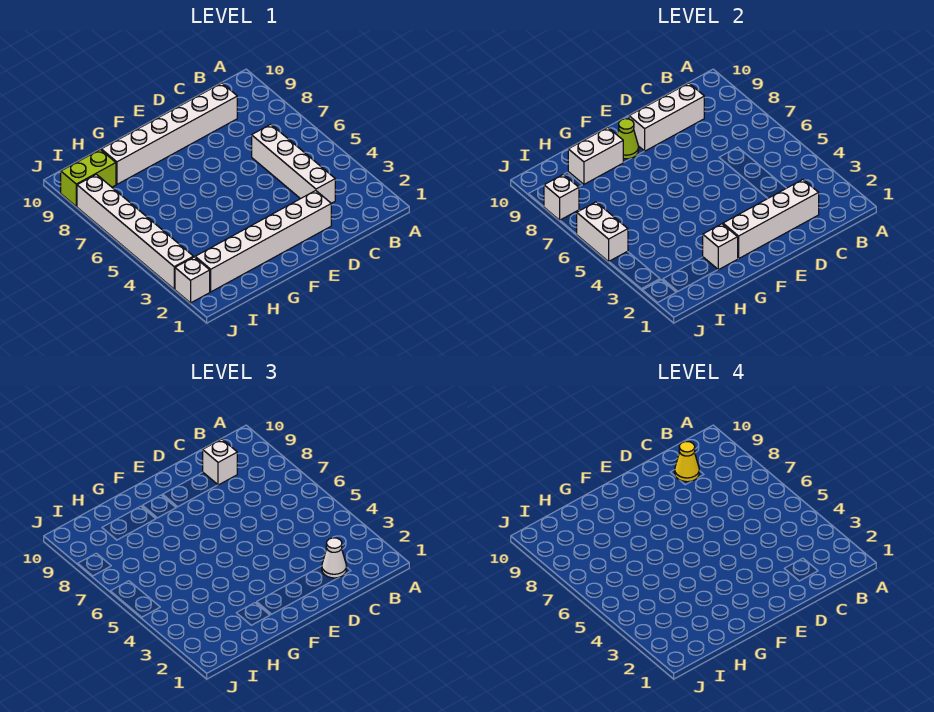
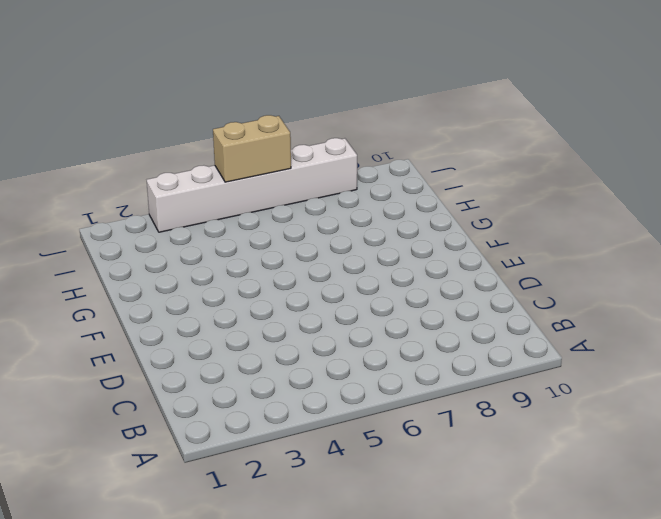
tan brick J5:J6 level 2 -> white brick J5:J6 level 2
none -> white brick C3:C6 level 1
none -> white brick C9:H9 level 1
none -> white brick D2:I2 level 1

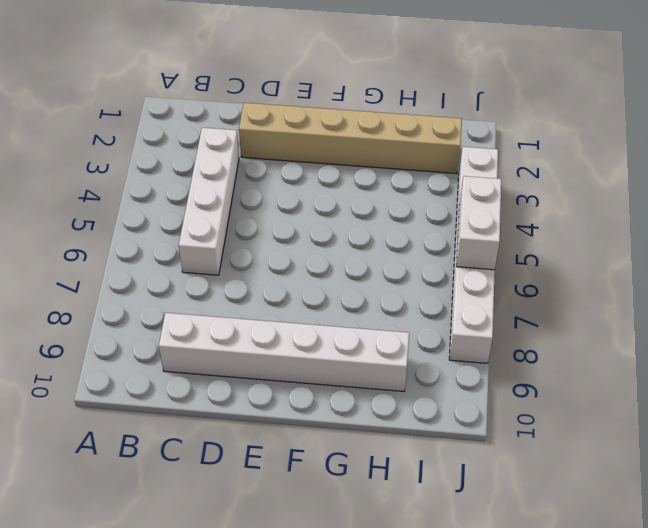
tan brick D2:I2 level 1 -> white brick D2:I2 level 1
none -> lime brick I9:J9 level 1
none -> white brick J2 level 1
none -> white brick C2:F2 level 2

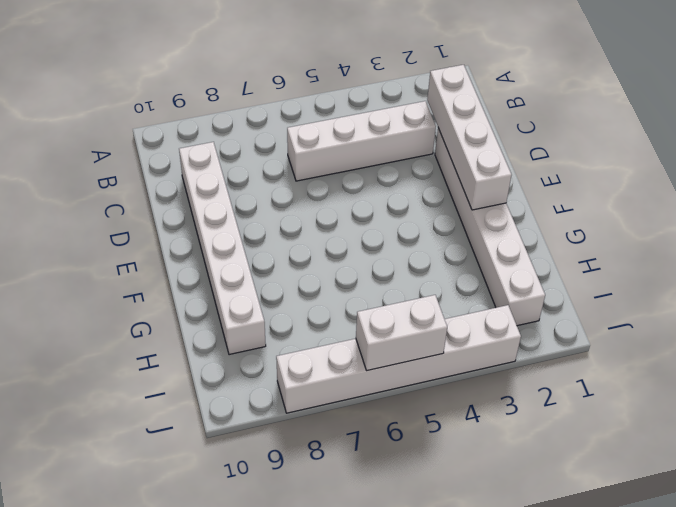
none -> lime brick I9:J9 level 1
none -> white brick J2 level 1
none -> white brick C9:E9 level 2

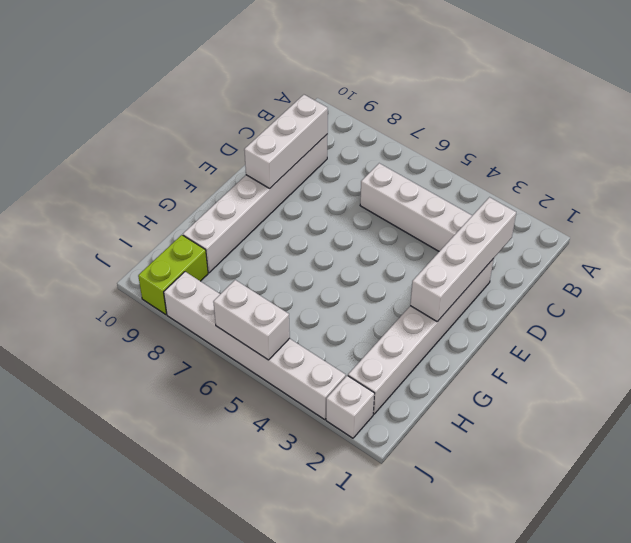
none -> lime cone F9 level 2
none -> white brick G2 level 2
none -> white brick G9:H9 level 2

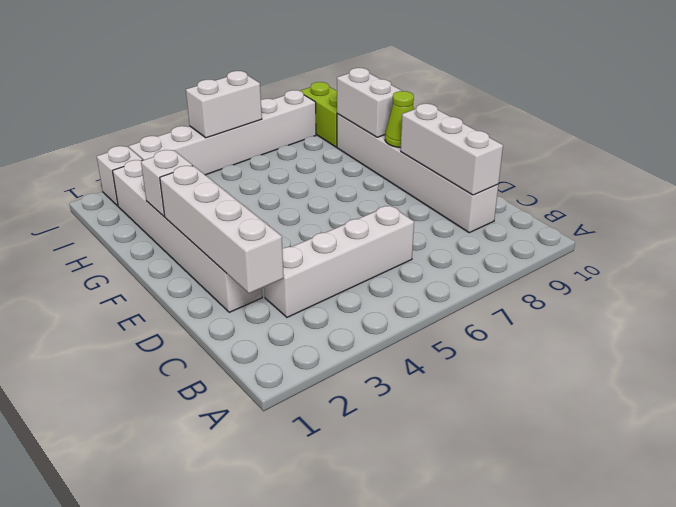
none -> white brick J8 level 2
none -> white cone C2 level 3
none -> white brick C9 level 3

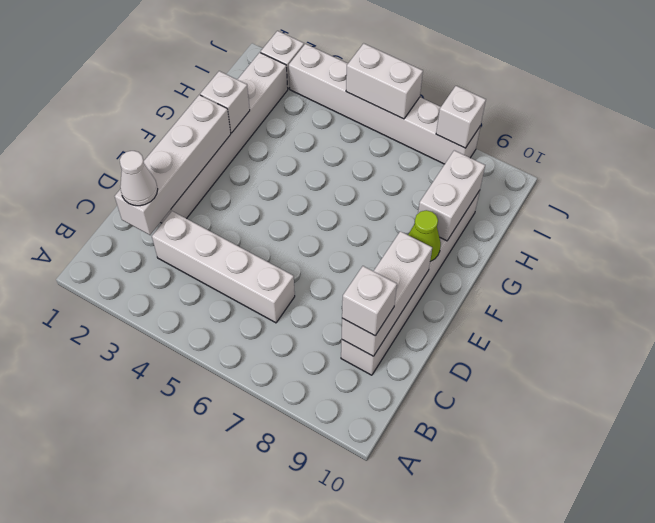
none -> lime brick I9:J9 level 1
none -> yellow cone C9 level 4

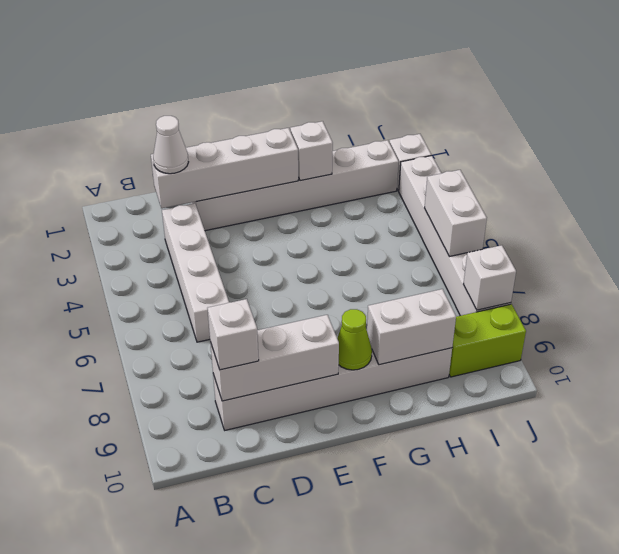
none -> yellow cone C9 level 4

